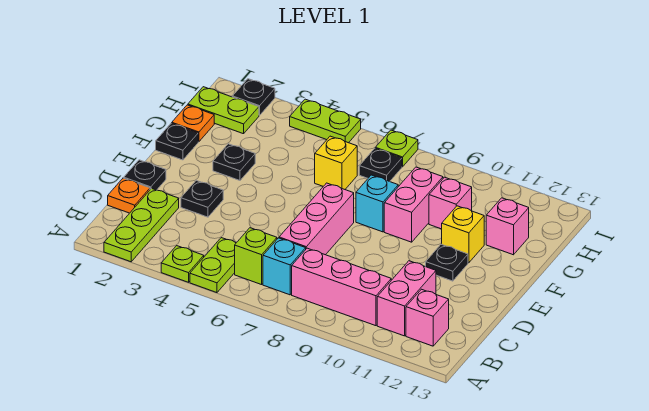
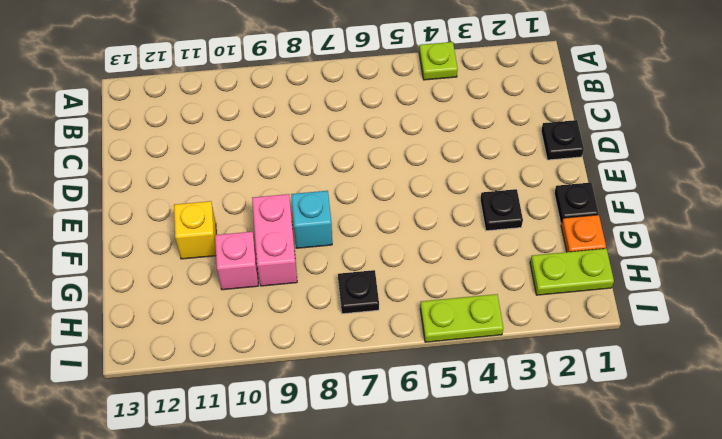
none -> lime plate A2:C2 level 1
none -> lime plate A5:B5 level 1
none -> lime brick B6 level 1

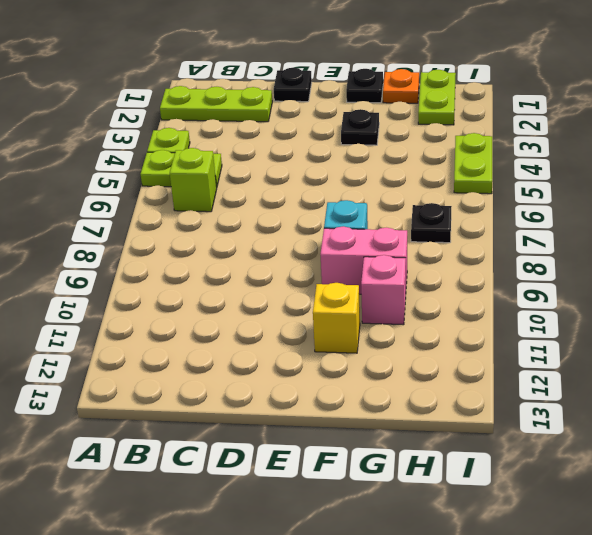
none -> cyan brick B7 level 1
none -> pink brick B8:B10 level 1
none -> pink brick B11:C11 level 1

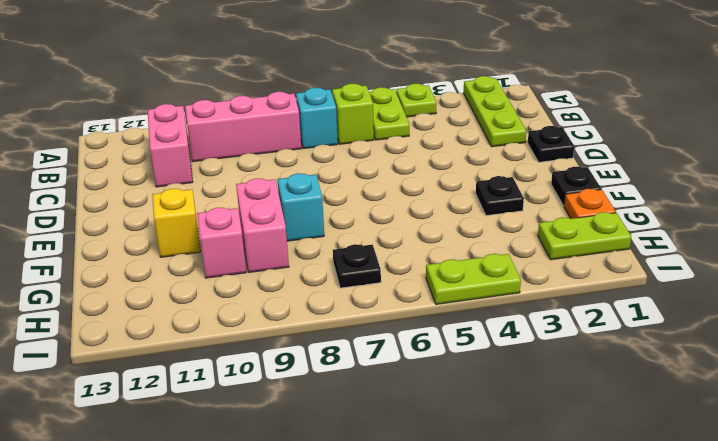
none -> pink brick B12 level 1
none -> orange plate C1 level 1
none -> pink brick C7:E7 level 1

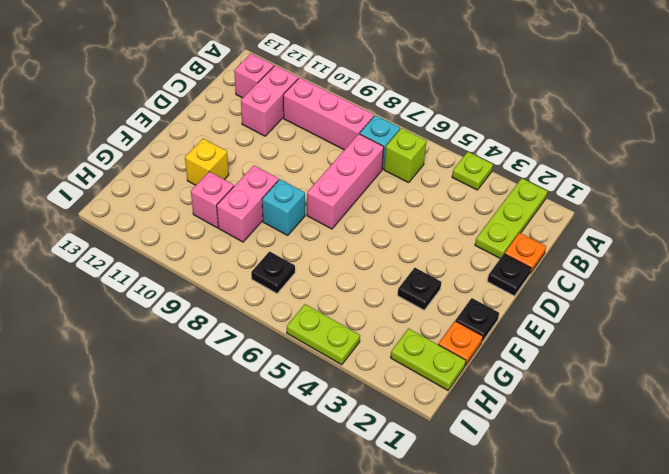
none -> lime plate A5:B5 level 1
none -> black plate D3 level 1
none -> black plate E11 level 1

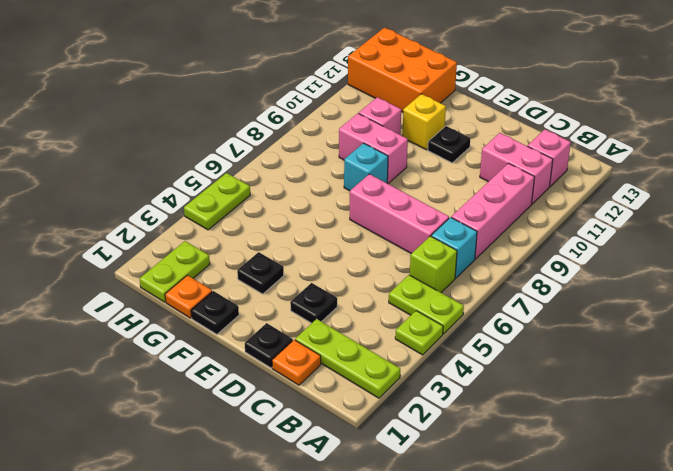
orange brick G12:I13 level 1 -> pink brick G12 level 1
none -> yellow brick G6 level 1
none -> black plate H7 level 1
none -> black plate I2 level 1

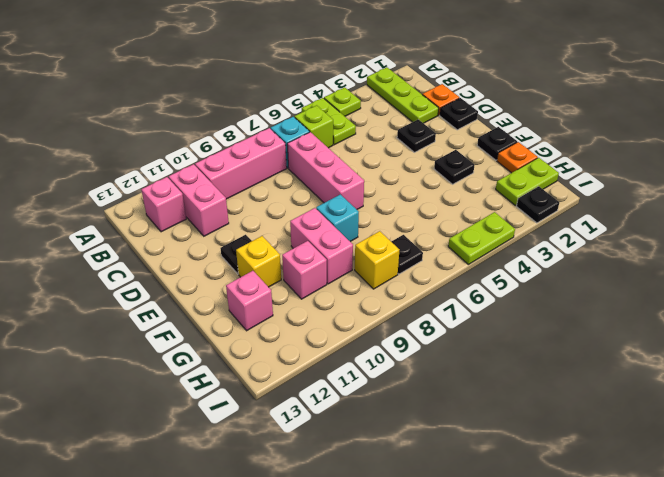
yellow brick H8 level 1 -> yellow brick G6 level 1
none -> lime plate I7 level 1

